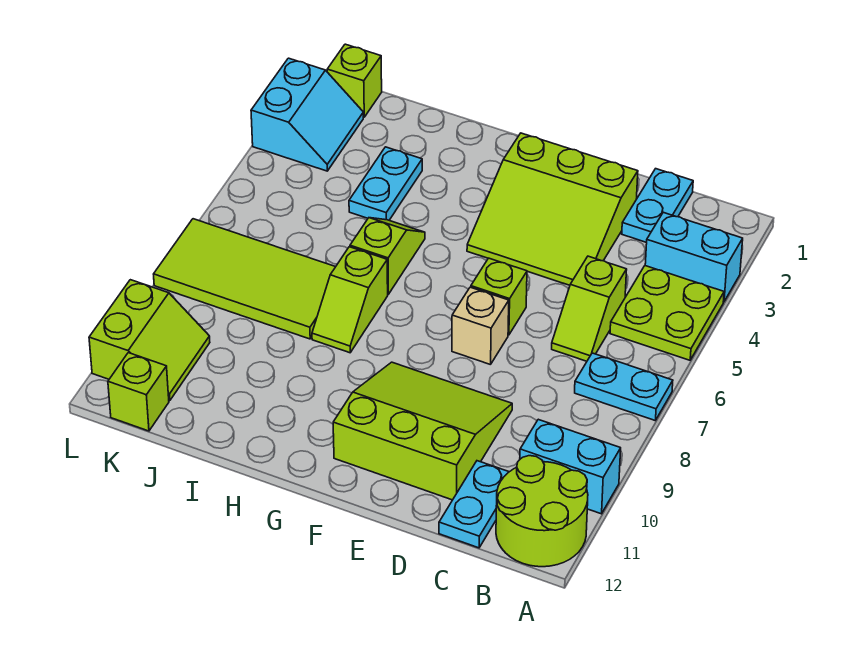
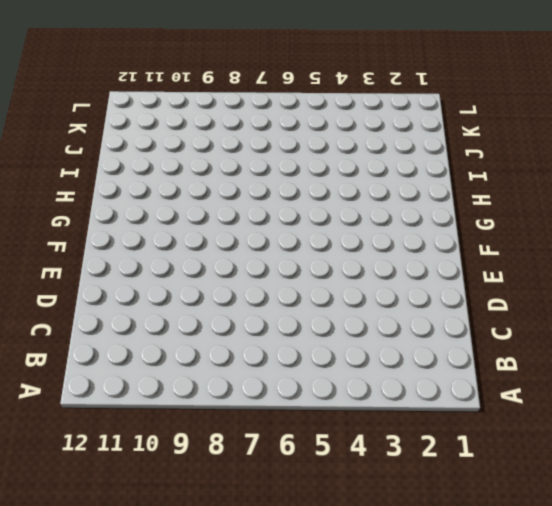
none -> cyan brick A3:B3 level 1
none -> lime plate A4:B5 level 1
none -> cyan plate A7:B7 level 1

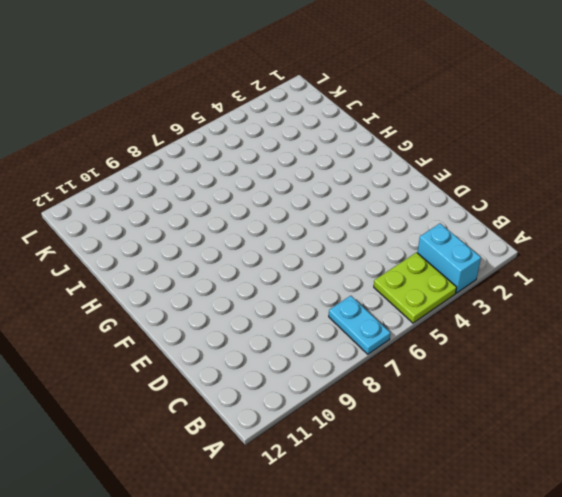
none -> cyan brick A10:B10 level 1
none -> lime round brick A11:B12 level 1
none -> cyan plate C1:C2 level 1

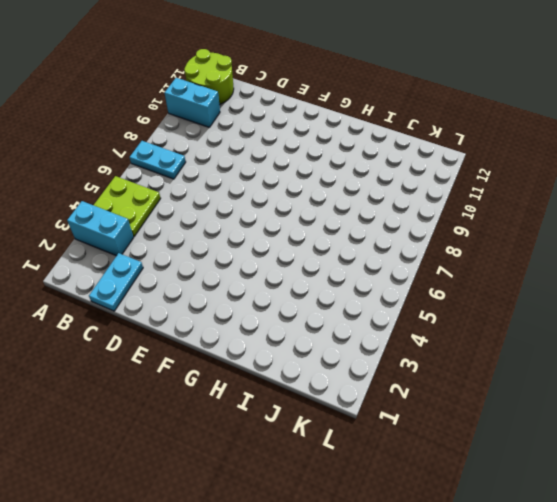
none -> lime slope C5:C6 level 1 top 5
none -> cyan plate C11:C12 level 1
none -> lime slope D2:F4 level 1 top 2

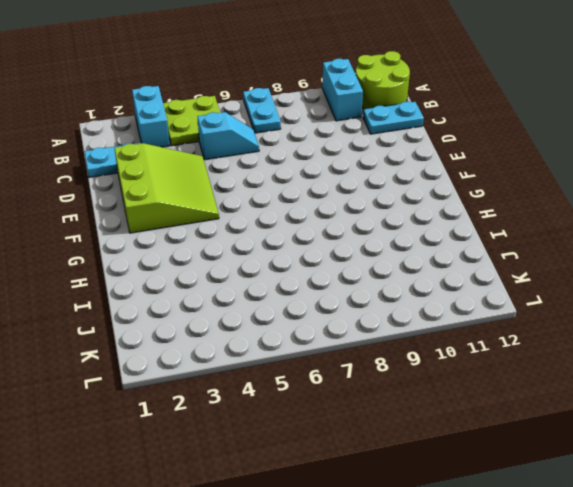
cyan slope C5:C6 level 1 top 5 -> lime slope C5:C6 level 1 top 5
none -> lime slope D9:F11 level 1 top 11
none -> lime brick E6 level 1
none -> tan brick E7 level 1

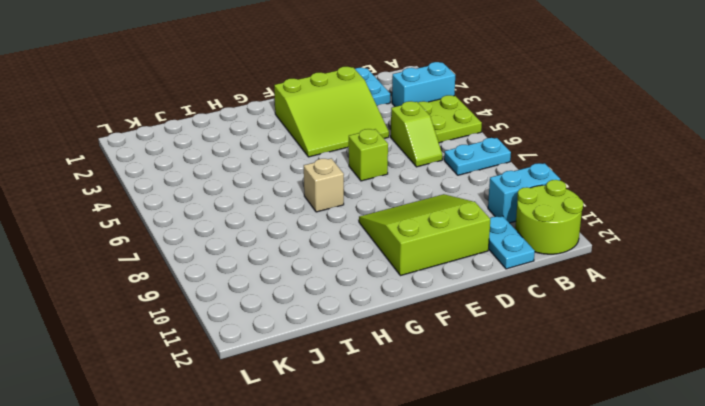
tan brick G7 level 1 -> tan brick E7 level 1
none -> lime slope H5:H6 level 1 top 6
none -> lime slope H7:H8 level 1 top 7
none -> cyan plate I3:I4 level 1

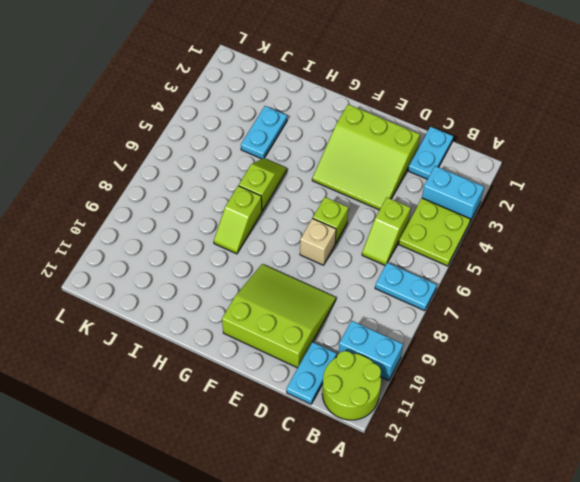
none -> lime tile I7:L8 level 1
none -> lime brick K1 level 1
none -> cyan slope K2:L3 level 1 top L

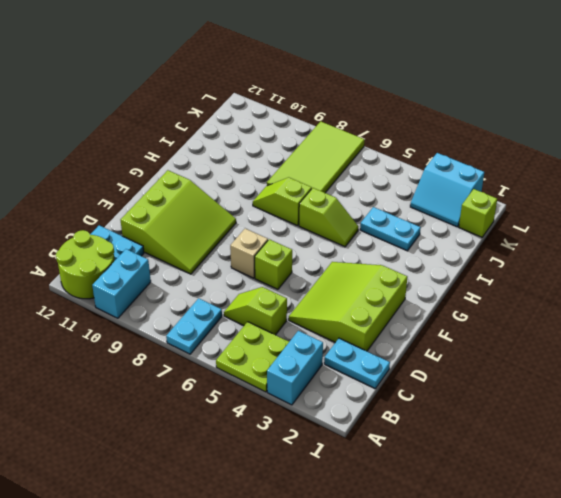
none -> lime slope K10:L11 level 1 top L
none -> lime brick K12 level 1

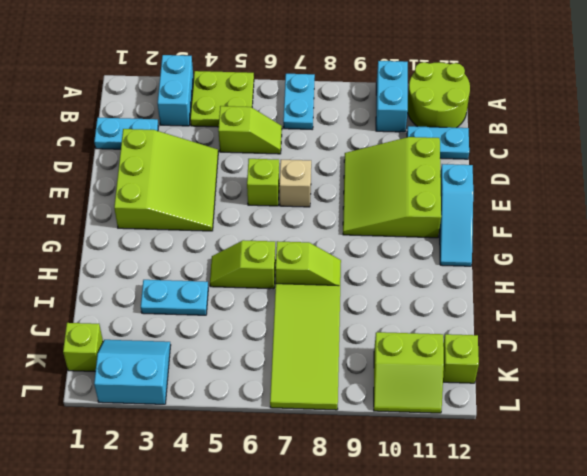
cyan slope E12:G12 level 1 top E -> none
lime slope K10:L11 level 1 top K -> lime slope K10:L11 level 1 top L

